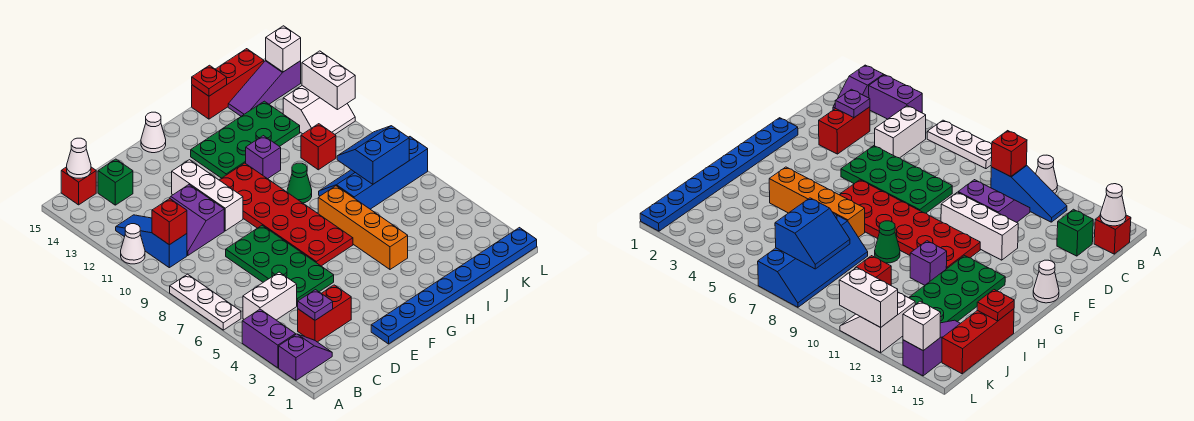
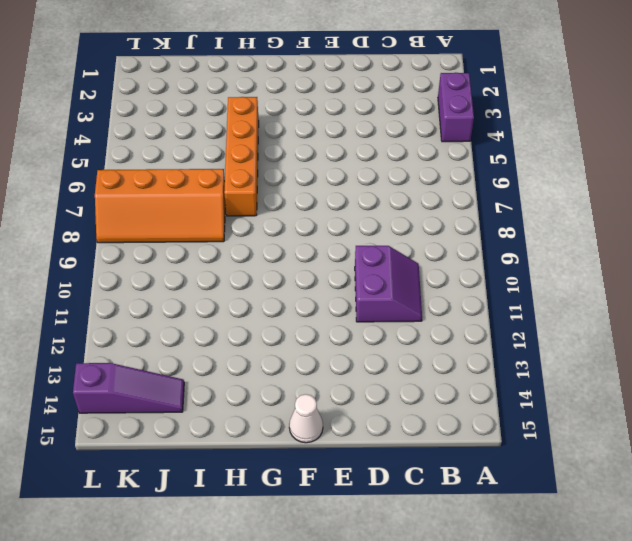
orange slope I7:L8 level 1 top 7 -> blue slope I7:L8 level 1 top 7
none -> purple slope A2:B2 level 1 top A
none -> white plate A6:A8 level 1
none -> white cone A11 level 1
none -> white brick B5:C5 level 1

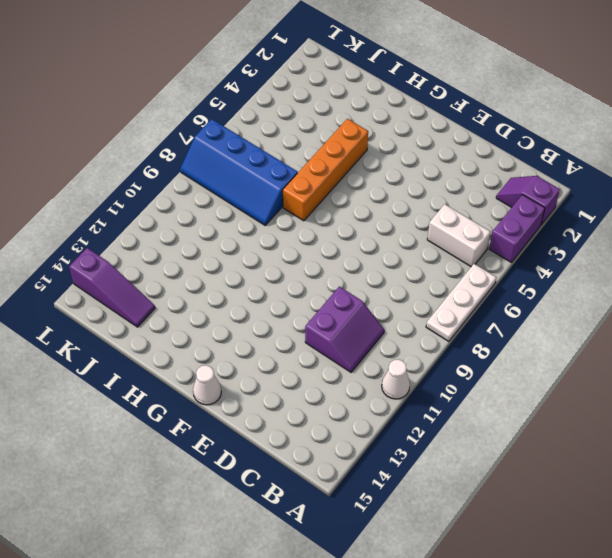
none -> blue slope B10:B12 level 1 top 10
none -> red brick B15 level 1
none -> red brick C3:D3 level 1
none -> green brick C14 level 1

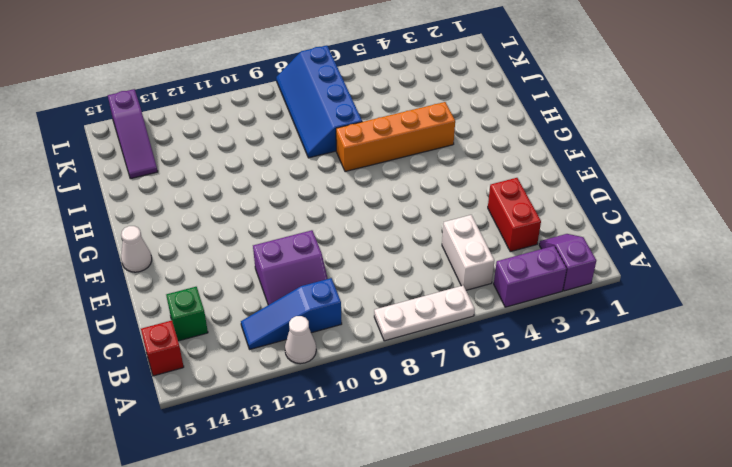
none -> green plate D5:E8 level 1
none -> blue plate E1:L1 level 1
none -> white brick E10:E12 level 1
none -> red plate F6:G11 level 1

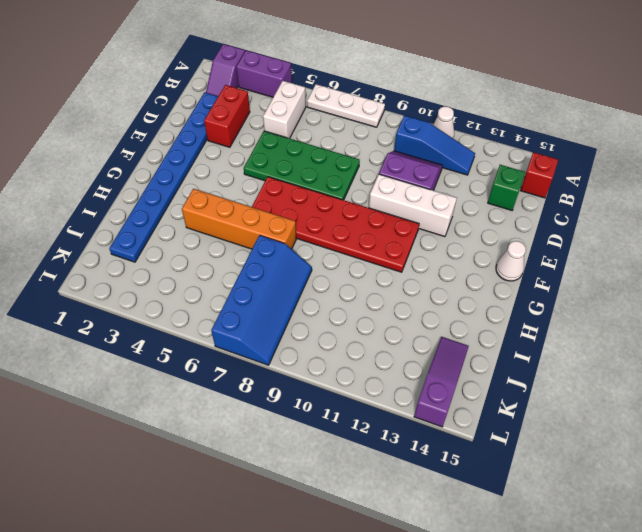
blue plate C2:J2 level 1 -> blue plate E1:L1 level 1
none -> green plate G12:J13 level 1
none -> green cone H9 level 1
none -> purple brick H11 level 1
none -> red brick I15:K15 level 1

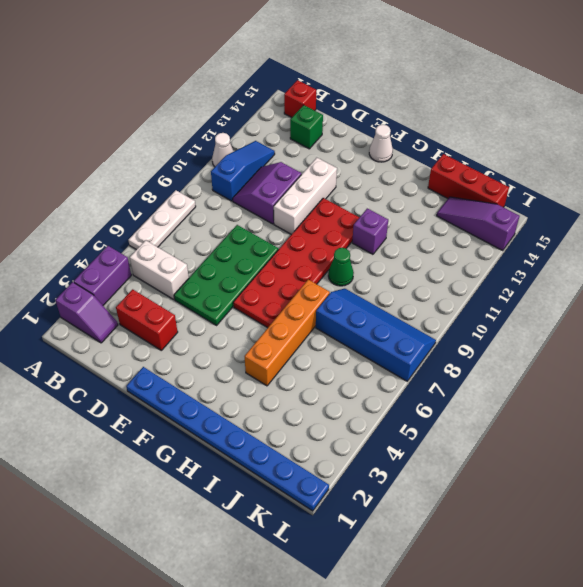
none -> green plate G12:J13 level 1
none -> red brick J10 level 1
none -> white slope K11:L12 level 1 top 12
none -> red brick B10 level 2

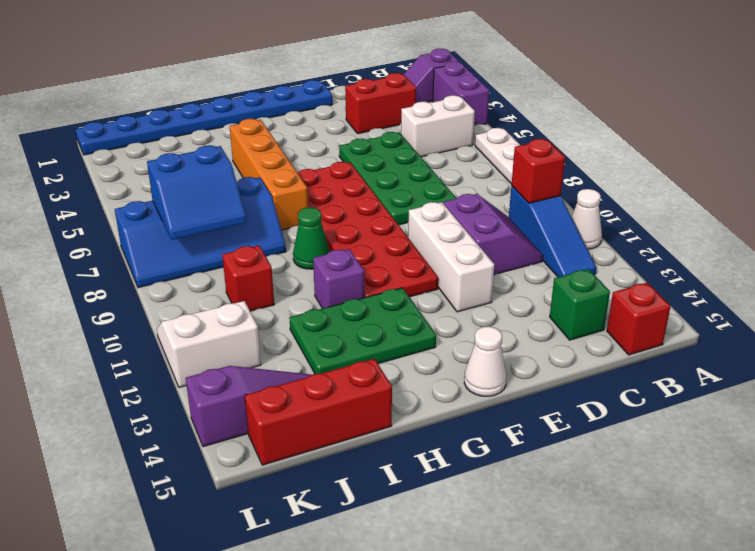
green plate G12:I13 level 1 -> green plate G12:J13 level 1
none -> white cone B15 level 2
none -> purple plate C3 level 2
none -> red plate I15 level 2
none -> white brick L11:L12 level 2

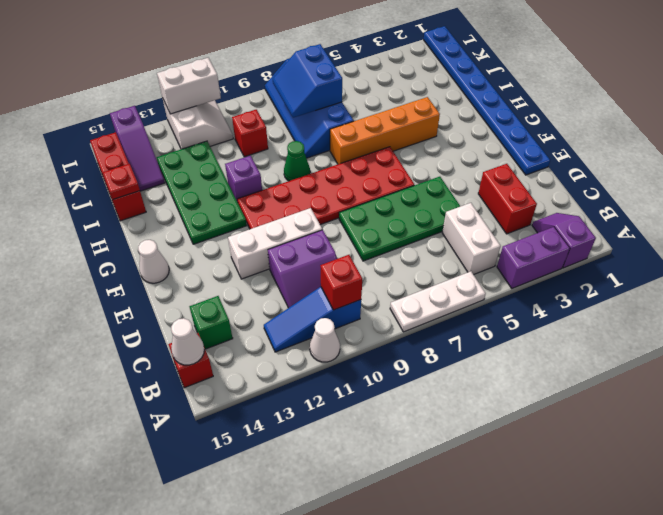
none -> purple plate C3 level 2
none -> white brick L14 level 2

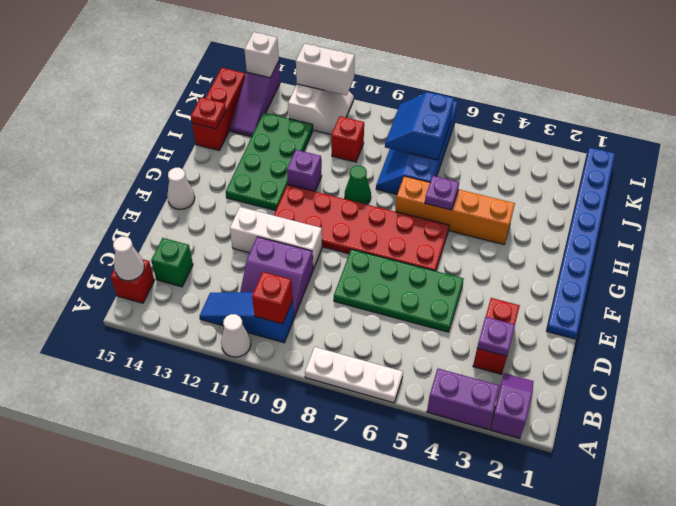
purple plate H6 level 2 -> none
none -> white brick B5:C5 level 1

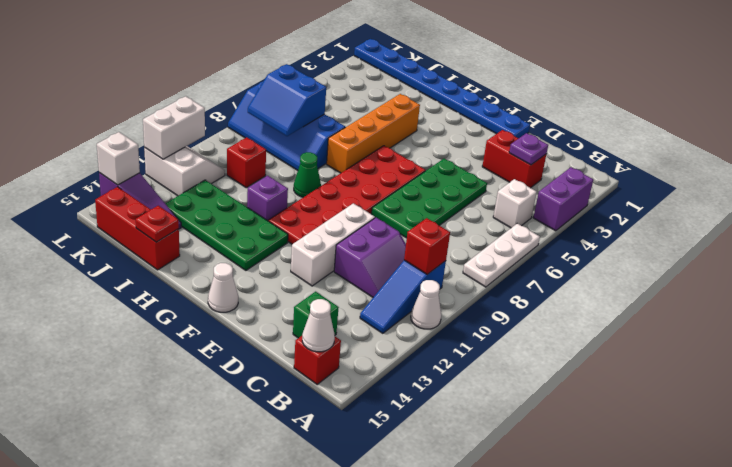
white brick B5 level 1 -> white brick B5:C5 level 1
none -> purple slope A2:B2 level 1 top A

